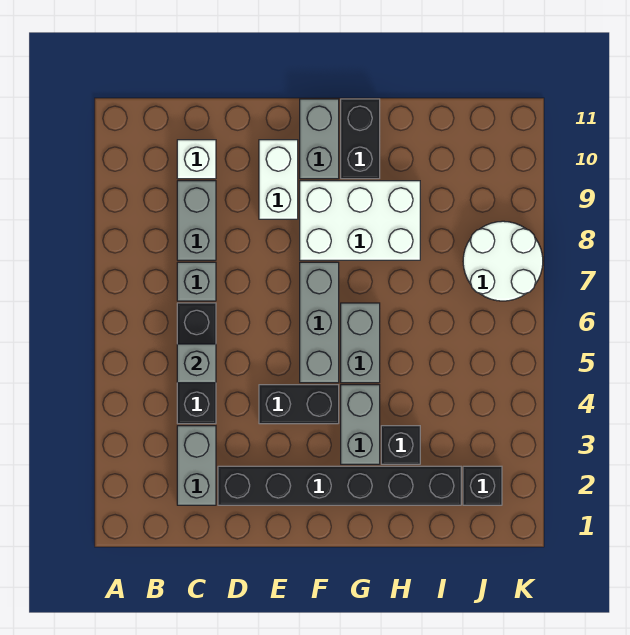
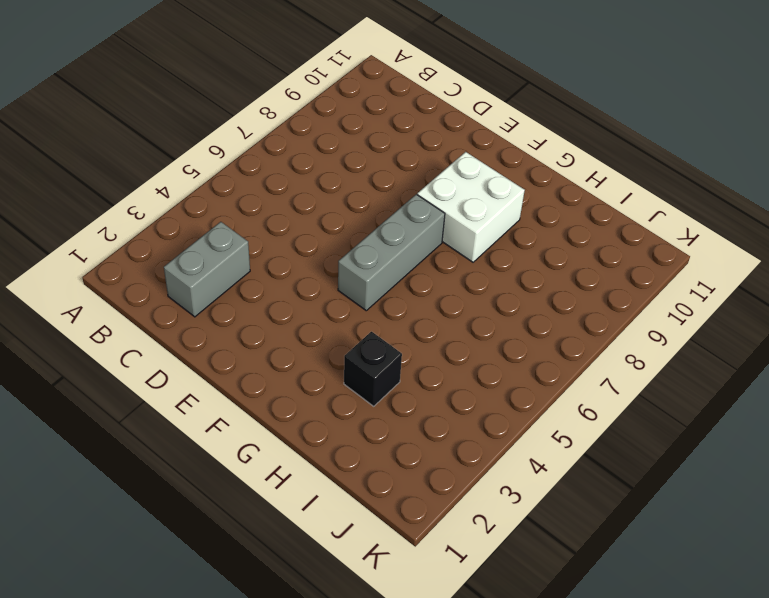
white brick F8:G9 level 1 -> white brick F8:H9 level 1
none -> black brick C4:C6 level 1
none -> grey brick C7 level 1
none -> grey brick C8:C9 level 1

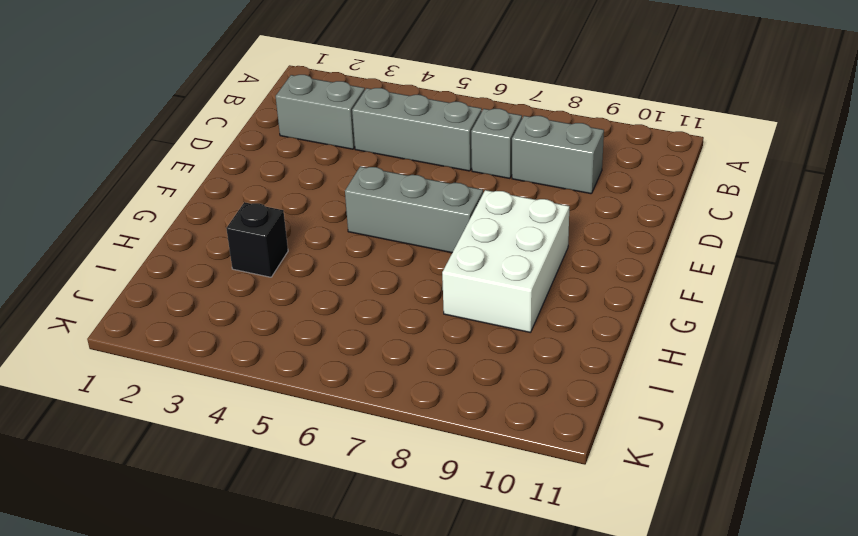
grey brick C4:C6 level 1 -> black brick C4:C6 level 1
none -> white brick C10 level 1
none -> black brick D2:I2 level 1
none -> black brick E4:F4 level 1

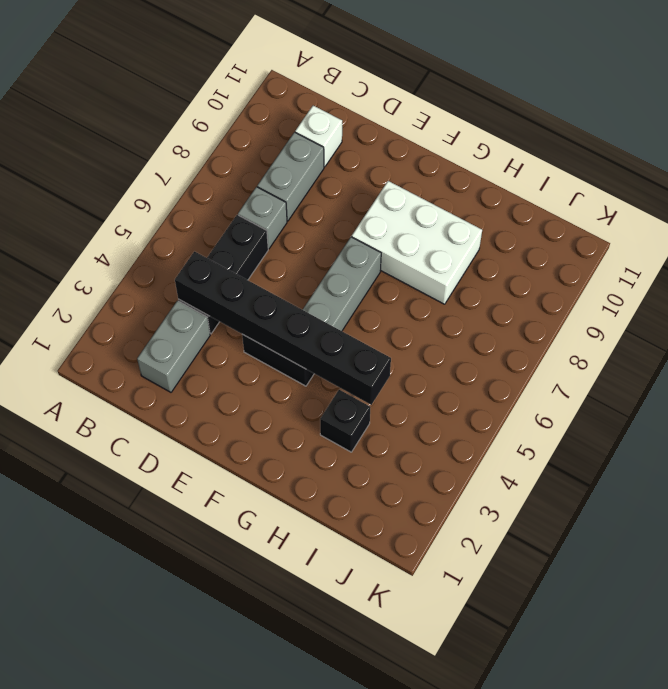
black brick C4:H4 level 2 -> black brick D2:I2 level 1
none -> white brick E9:E10 level 1
none -> grey brick F10:F11 level 1
none -> grey brick G3:G4 level 1

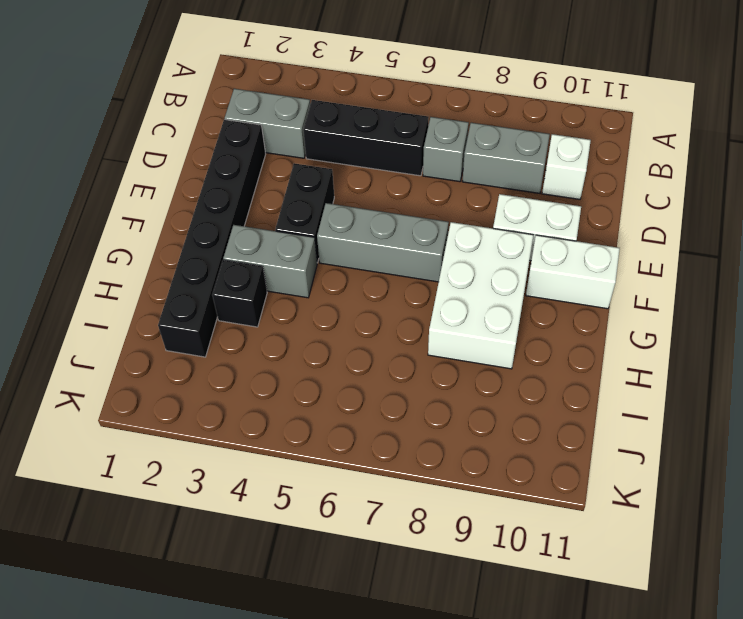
white brick F10:F11 level 1 -> grey brick F10:F11 level 1
none -> grey brick G5:G6 level 1
none -> black brick G10:G11 level 1
none -> black brick J2 level 1

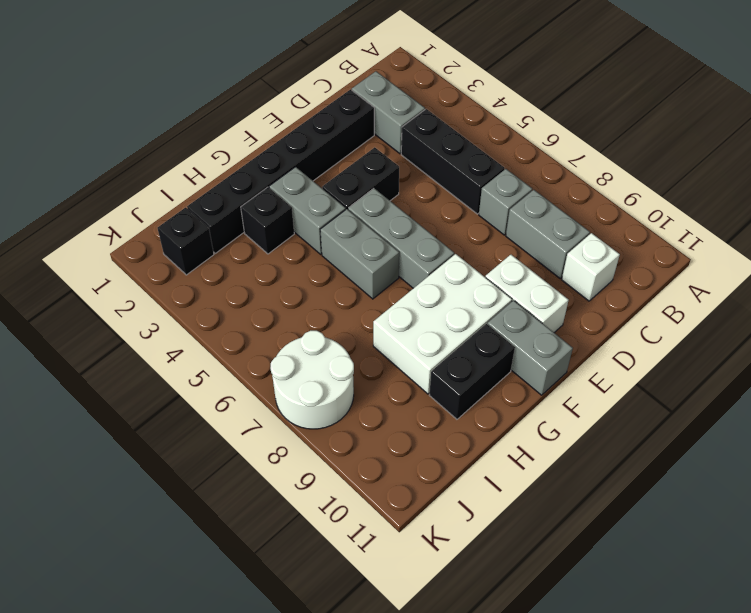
black brick G10:H10 level 1 -> black brick G10:G11 level 1
none -> grey brick C5 level 2

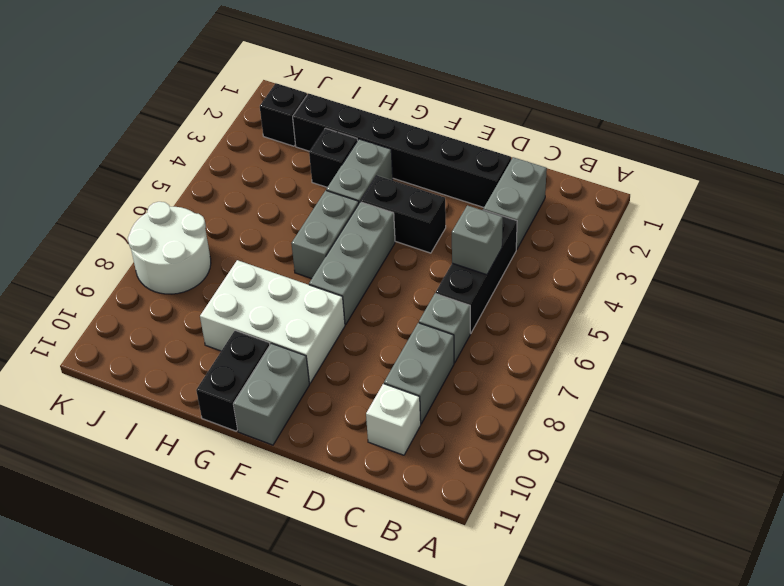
none -> white brick E9:E10 level 1

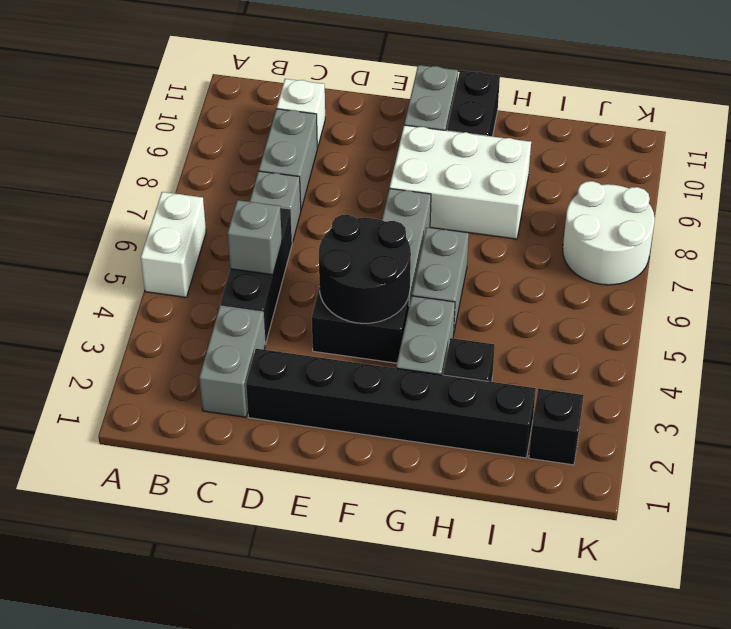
white brick A5:A6 level 1 -> white brick E9:E10 level 1
black round brick E4:F5 level 2 -> none

